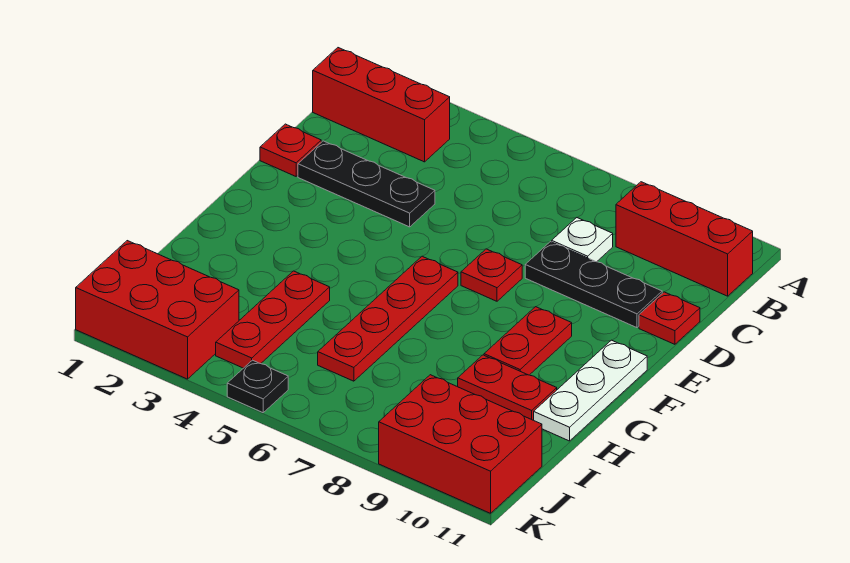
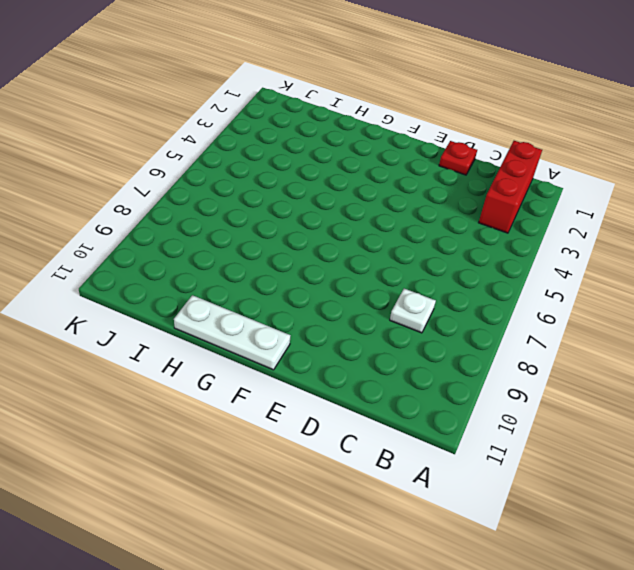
none -> red brick B9:B11 level 1
none -> black plate D2:D4 level 1
none -> black plate D8:D10 level 1

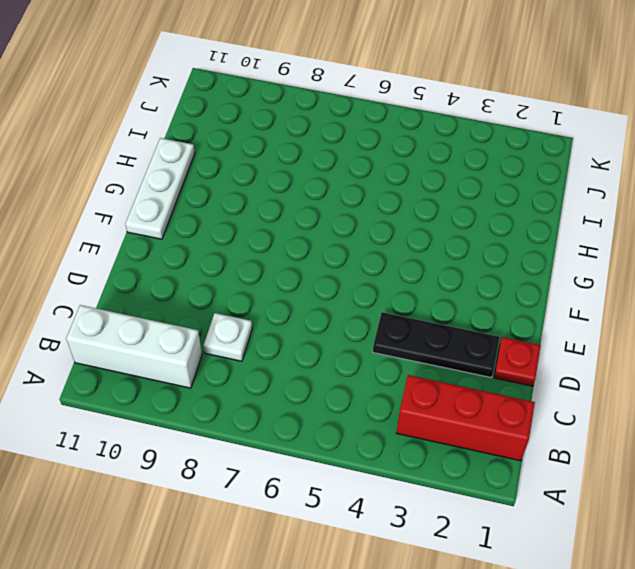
white brick B9:B11 level 1 -> red brick B9:B11 level 1
none -> black plate D8:D10 level 1
none -> red plate D11 level 1
none -> red plate E7 level 1

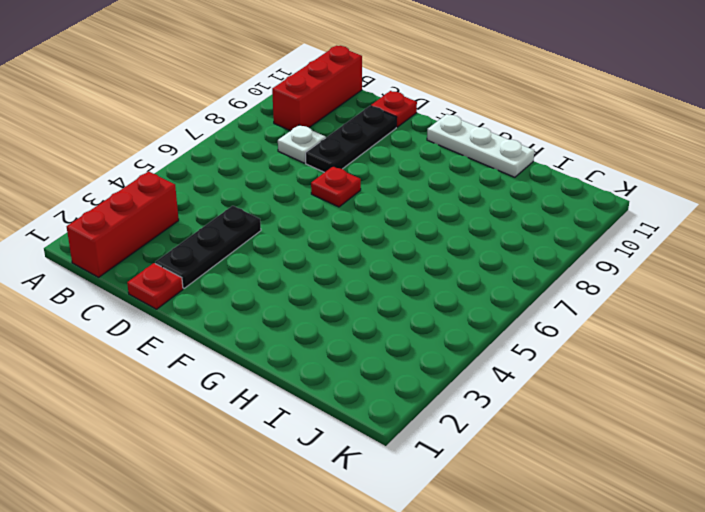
none -> red plate F6:I6 level 1
none -> red plate F9:G9 level 1
none -> red plate H4:J4 level 1

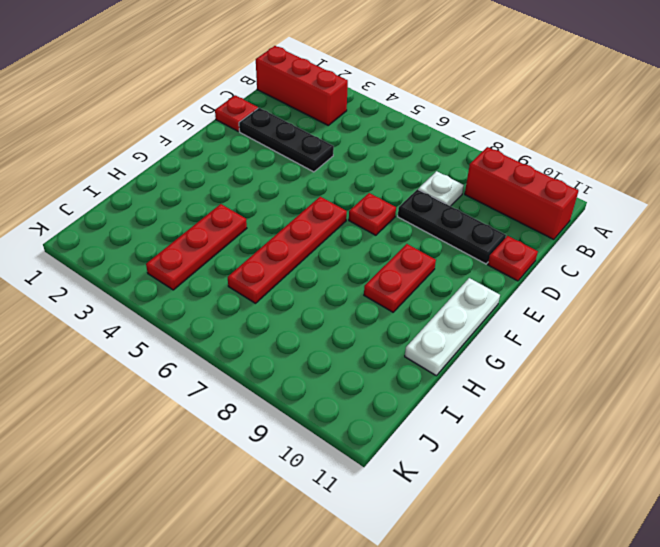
none -> red plate H9:H10 level 1
none -> red brick J1:K3 level 1
none -> red brick J9:K11 level 1

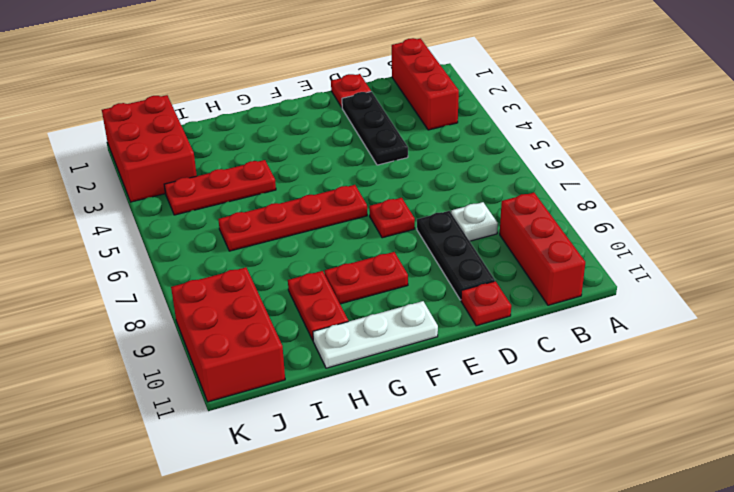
none -> black plate K5 level 1

